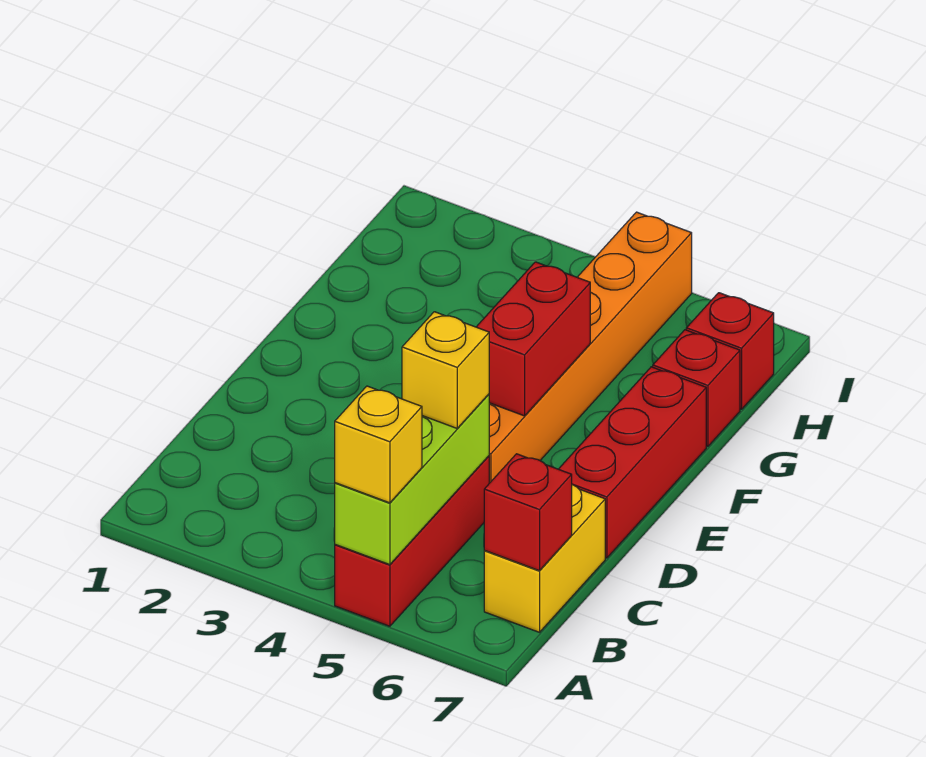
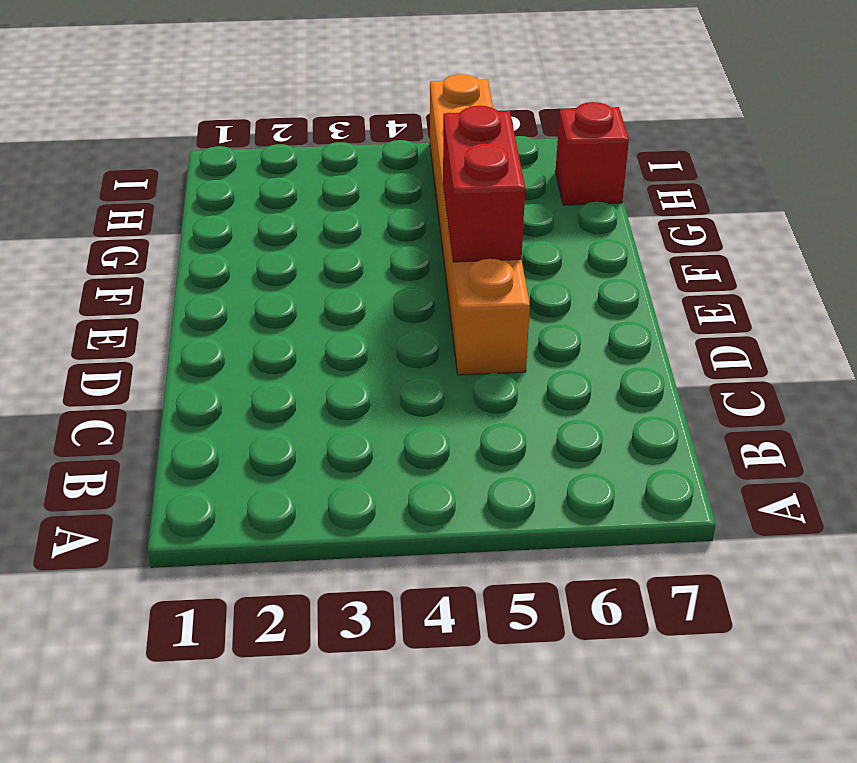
none -> red brick A5:C5 level 1
none -> yellow brick B7:C7 level 1

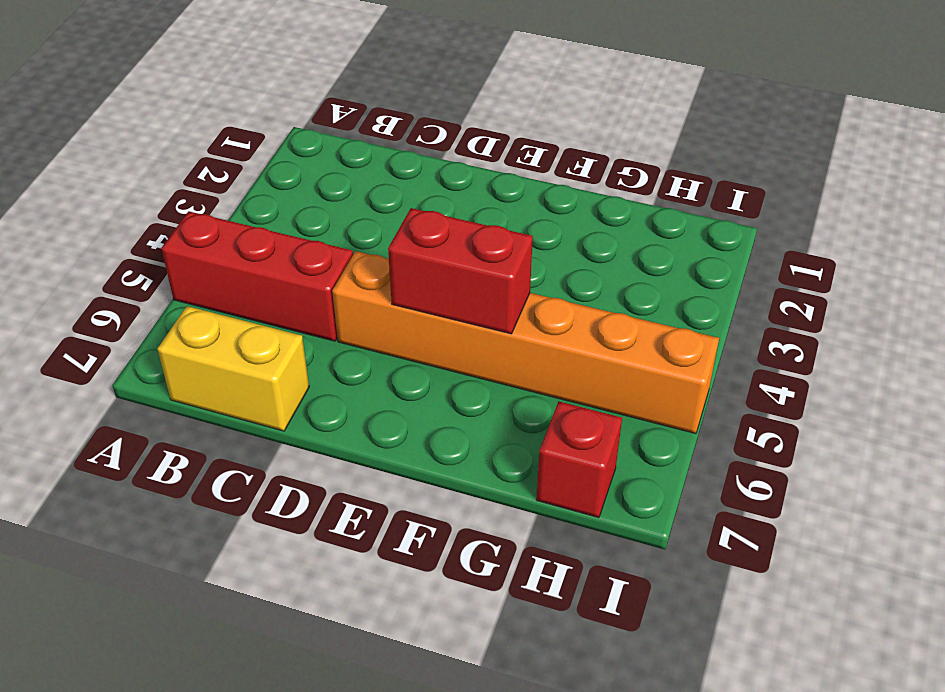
none -> red brick D7:F7 level 1
none -> red brick G7 level 1

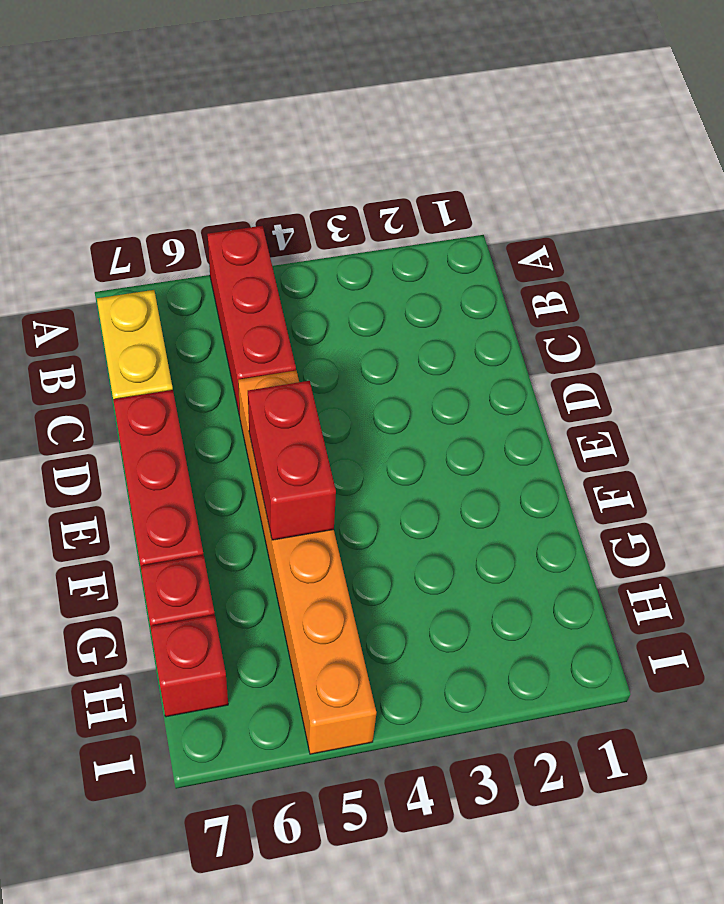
none -> lime brick A5:C5 level 2
none -> red brick B7 level 2

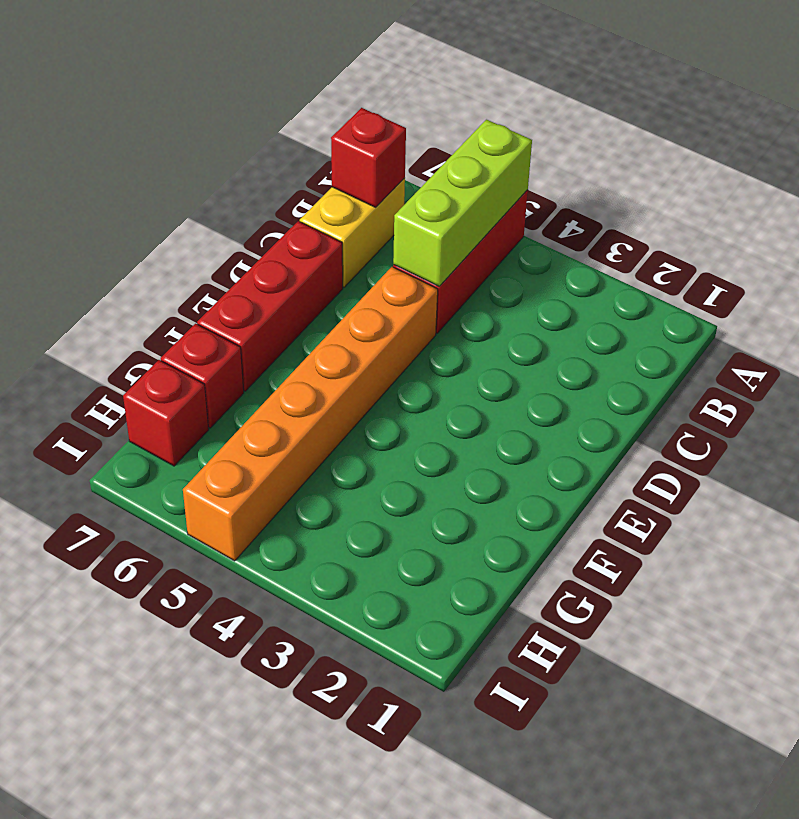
none -> red brick E5:F5 level 2
none -> yellow brick A5 level 3

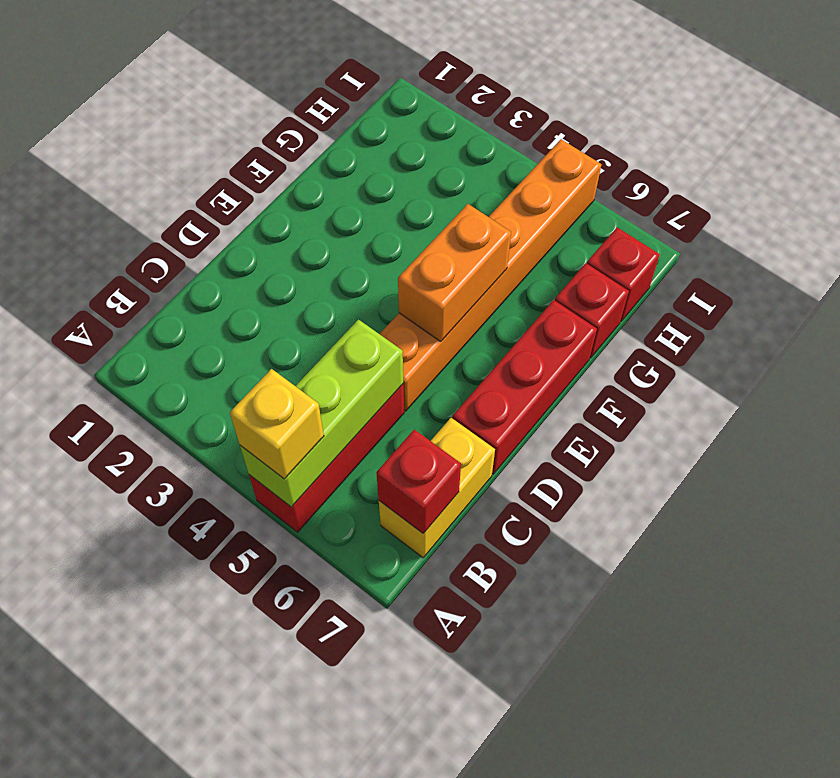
orange brick E5:F5 level 2 -> red brick E5:F5 level 2
none -> yellow brick C5 level 3

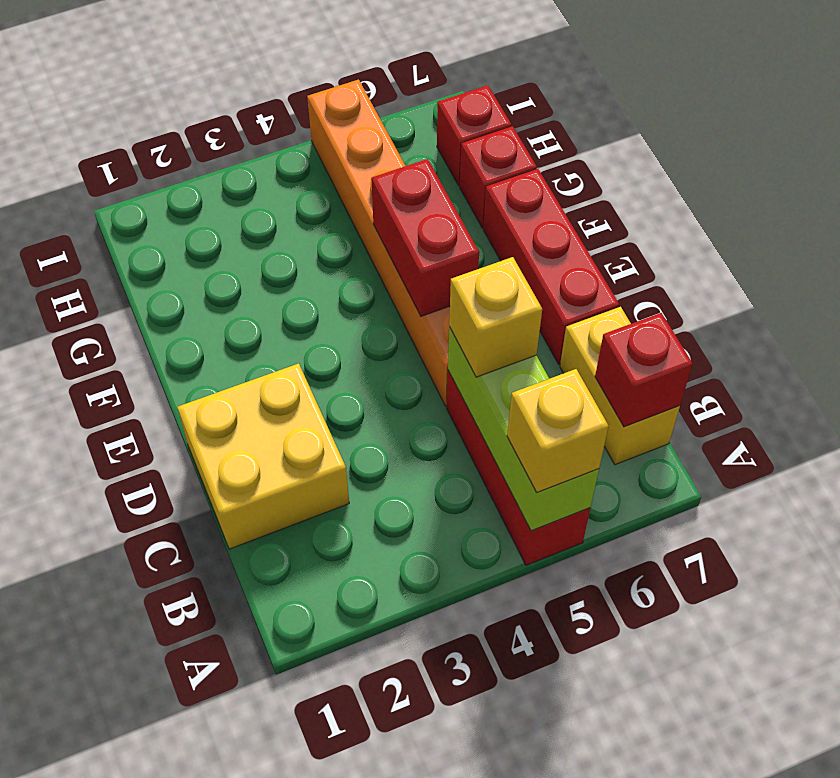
yellow brick C1:D2 level 1 -> none

